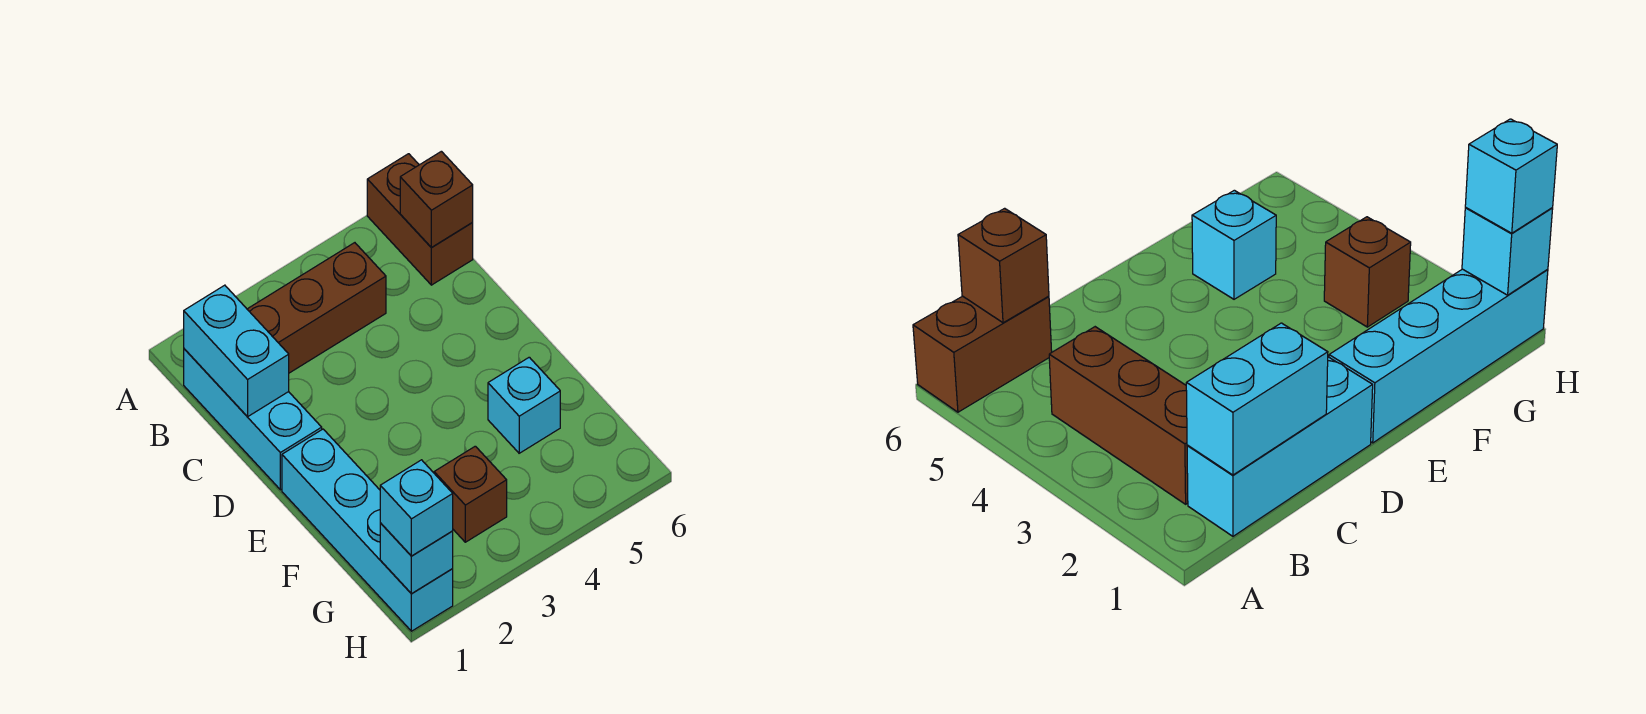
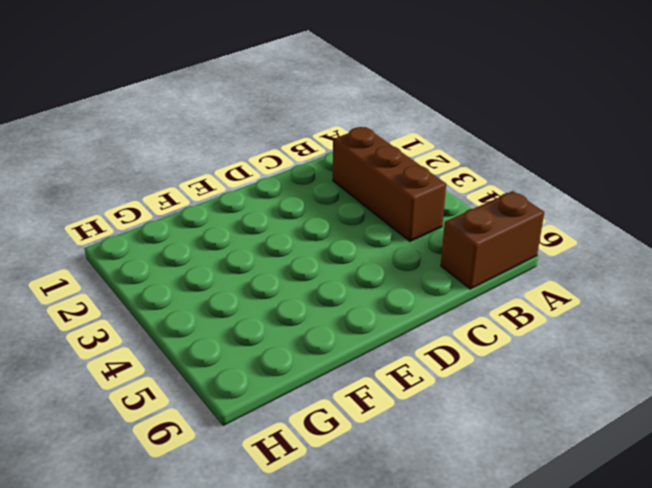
none -> cyan brick B1:D1 level 1
none -> cyan brick E1:H1 level 1

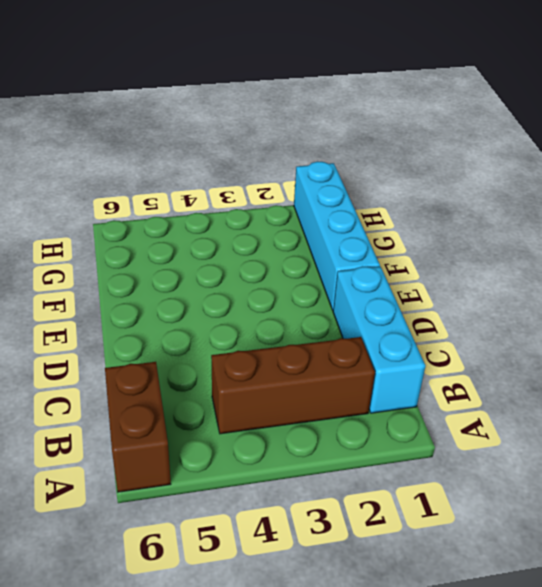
none -> cyan brick F5 level 1
none -> brown brick G3 level 1

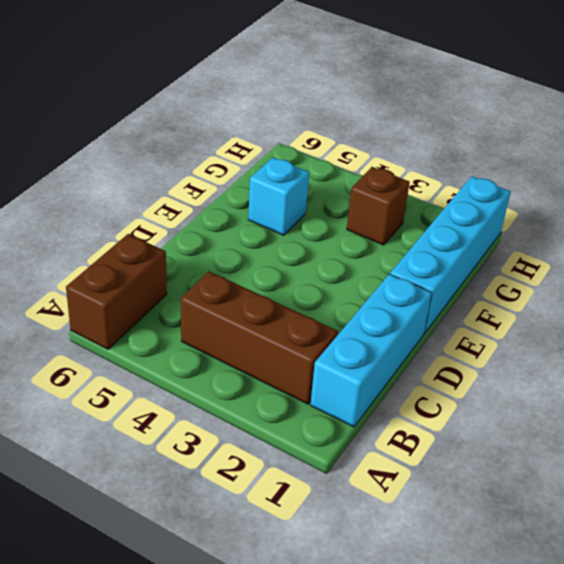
none -> cyan brick B1:C1 level 2
none -> brown brick B6 level 2

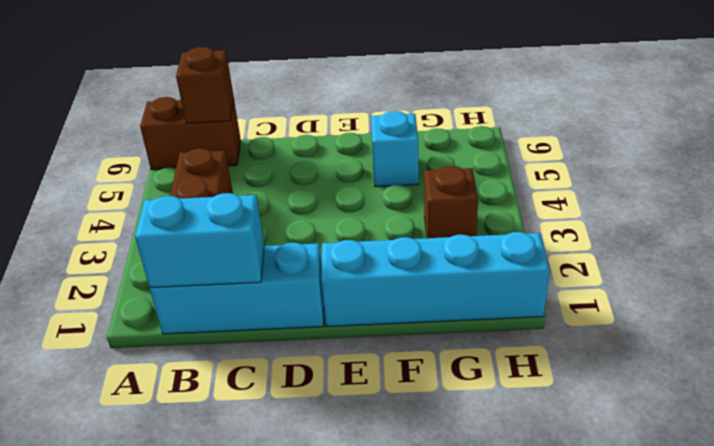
none -> cyan brick H1 level 2
none -> cyan brick H1 level 3

